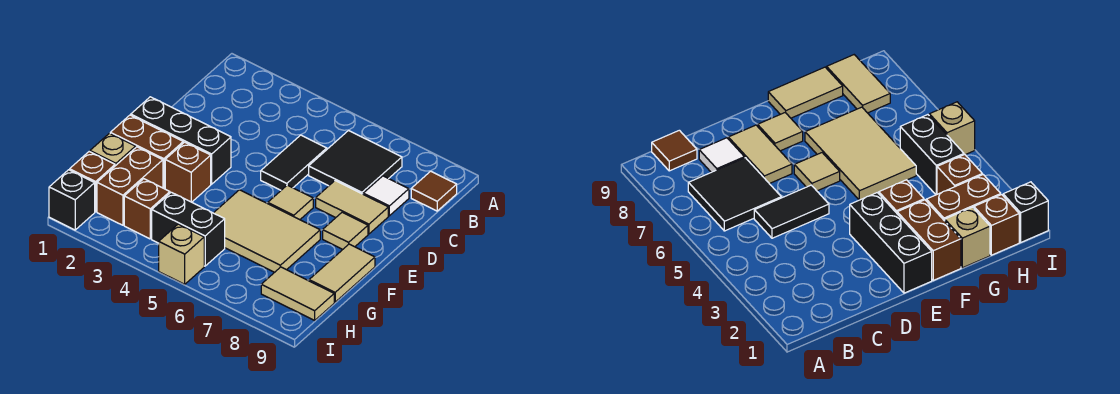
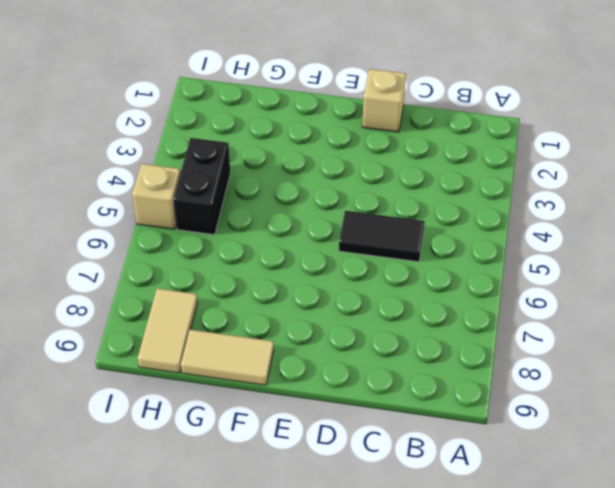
tan brick D1 level 1 -> tan brick G1 level 1
none -> black tile B6:C7 level 1
none -> brown tile B9 level 1
none -> white tile C8 level 1

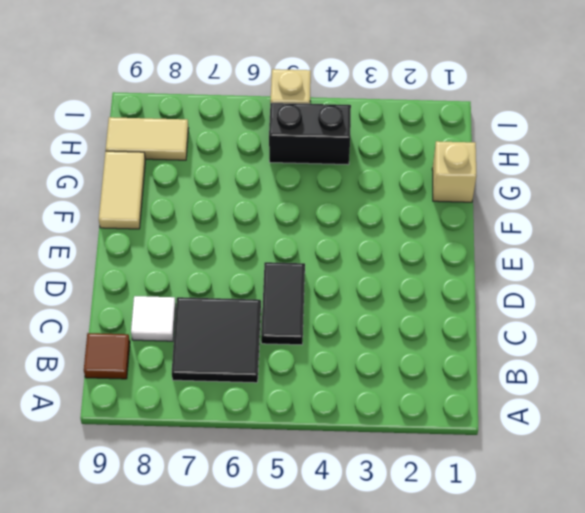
none -> tan tile D7:D8 level 1
none -> black brick E1:E3 level 1
none -> tan tile E6 level 1

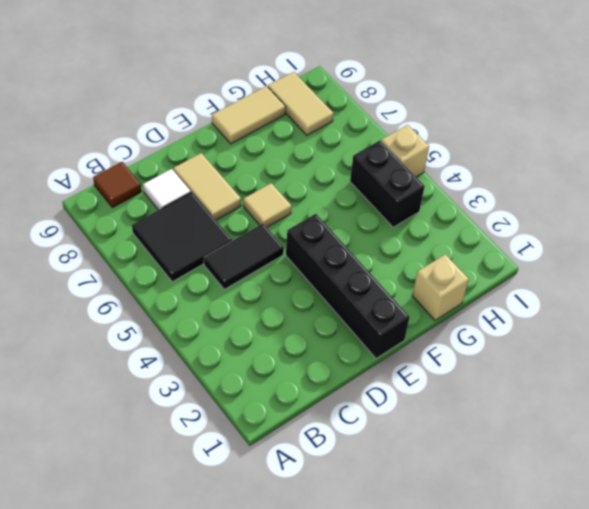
black brick E1:E4 level 1 -> black brick E1:E3 level 1
none -> tan tile E8 level 1
none -> brown brick F1:F2 level 1
none -> brown brick F3 level 1

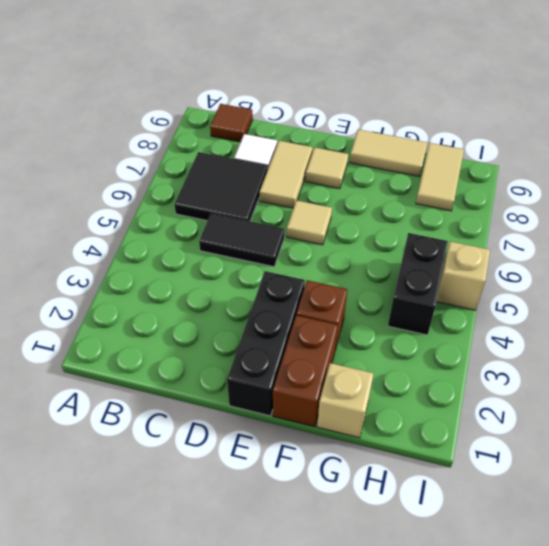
none -> tan tile F5:G7 level 1
none -> brown brick G2:H2 level 1
none -> brown brick H1 level 1

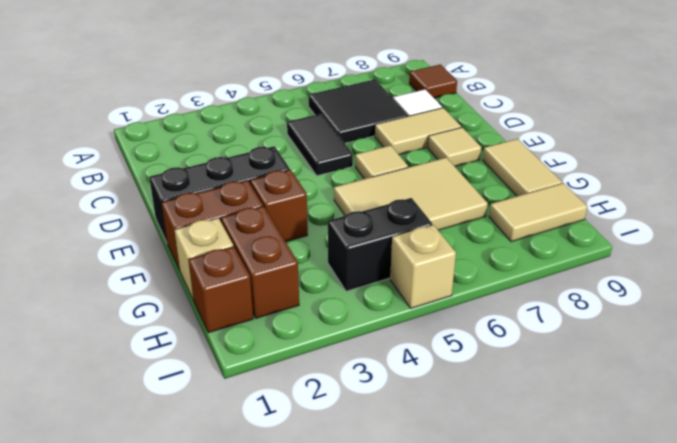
none -> brown brick H3 level 1
none -> black brick I1 level 1

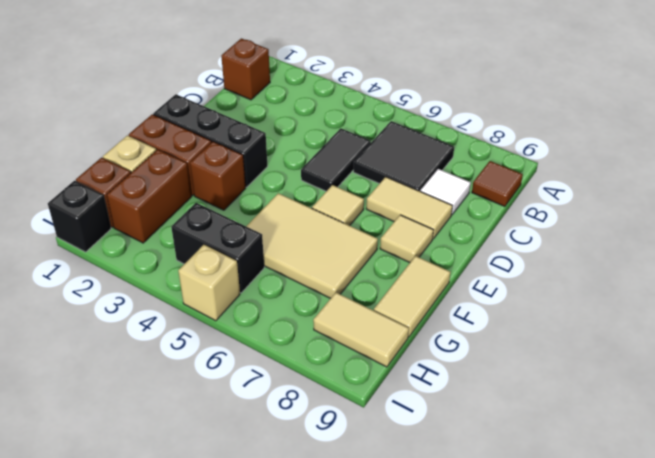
brown brick B1 level 1 -> brown brick H3 level 1

